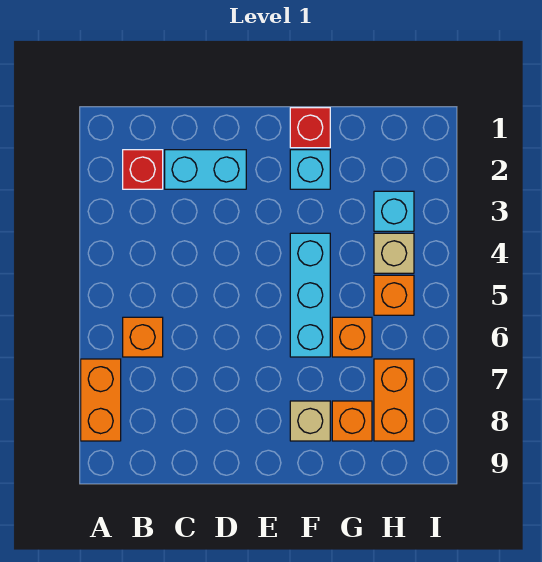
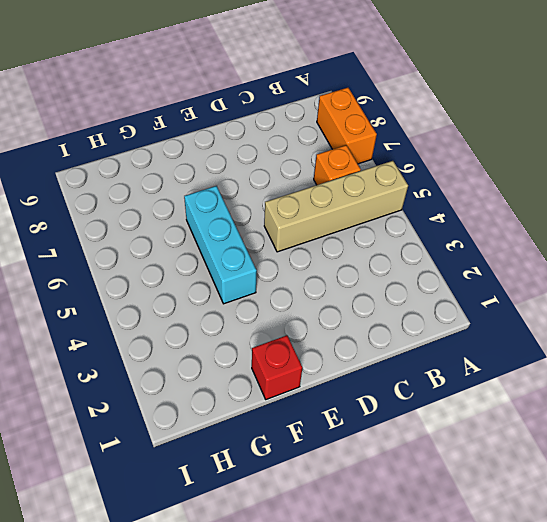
tan brick A5:D5 level 1 -> none
none -> red brick B2 level 1
none -> cyan brick C2:D2 level 1
none -> cyan brick F2 level 1

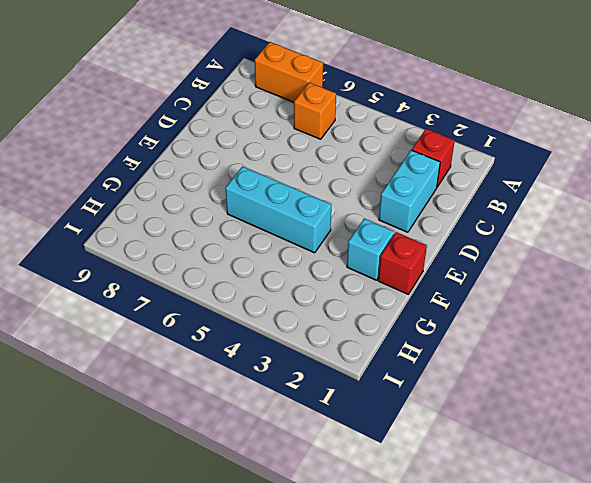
none -> tan brick F8 level 1
none -> orange brick G6 level 1
none -> orange brick G8 level 1

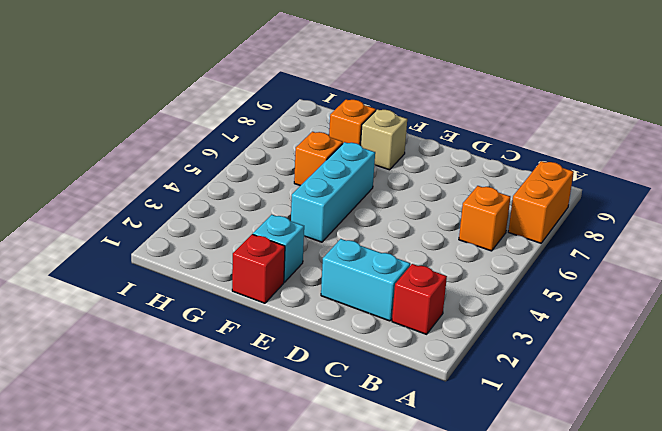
none -> cyan brick H3 level 1
none -> tan brick H4 level 1
none -> orange brick H5 level 1

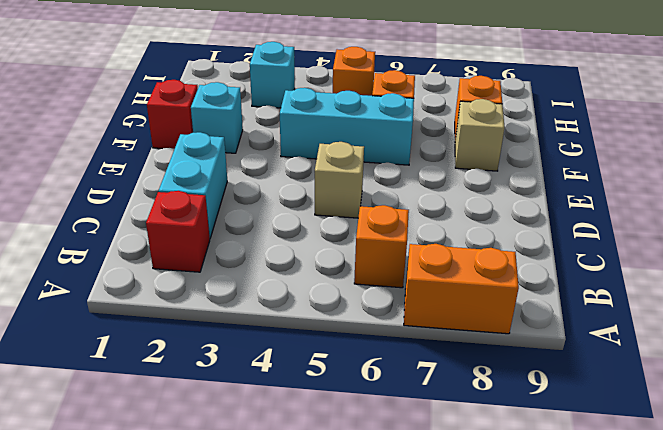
tan brick D5 level 1 -> tan brick H4 level 1
none -> orange brick H7:H8 level 1

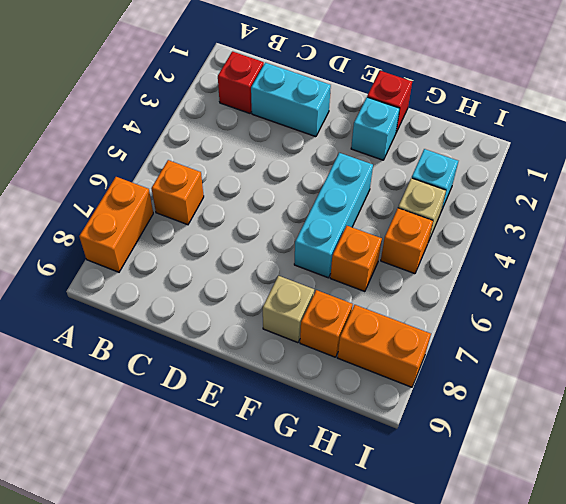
orange brick H8:I8 level 1 -> orange brick H7:H8 level 1

